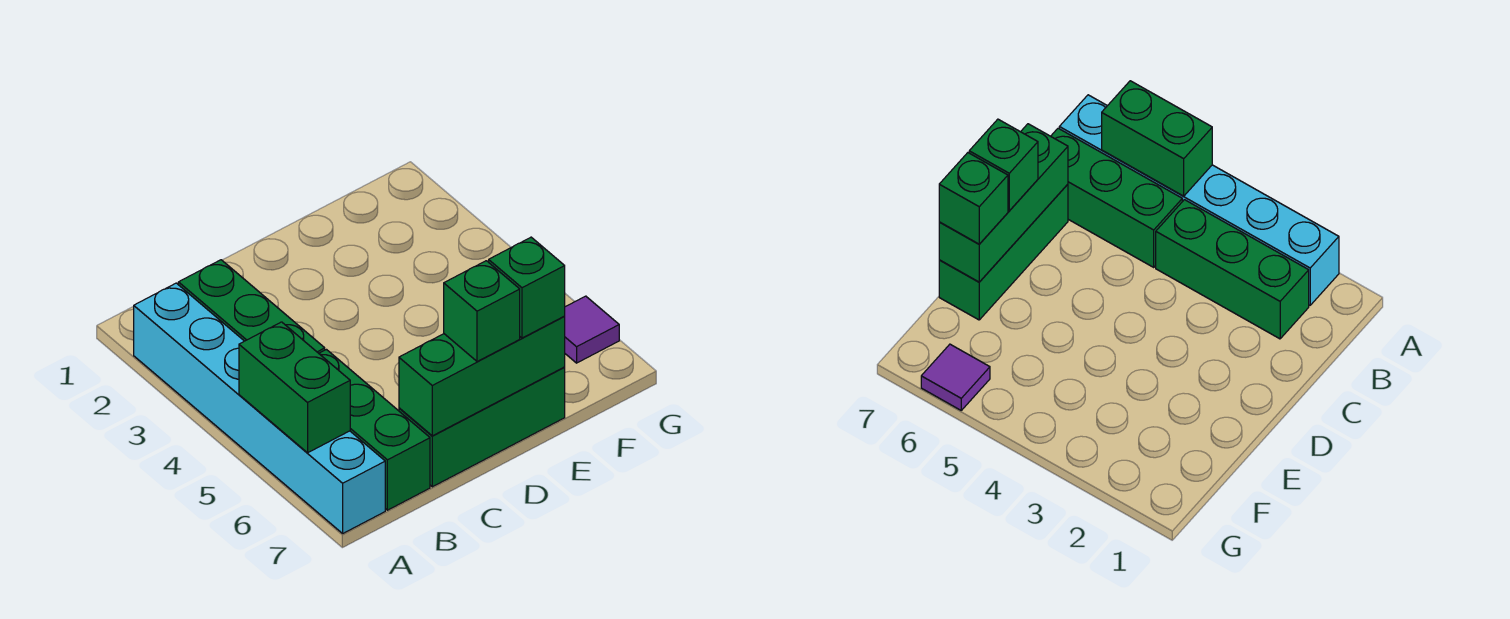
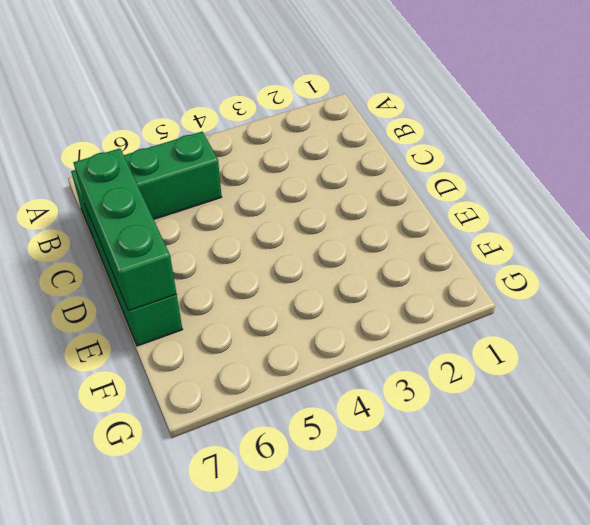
none -> cyan brick A2:A7 level 1
none -> green brick B2:B4 level 1

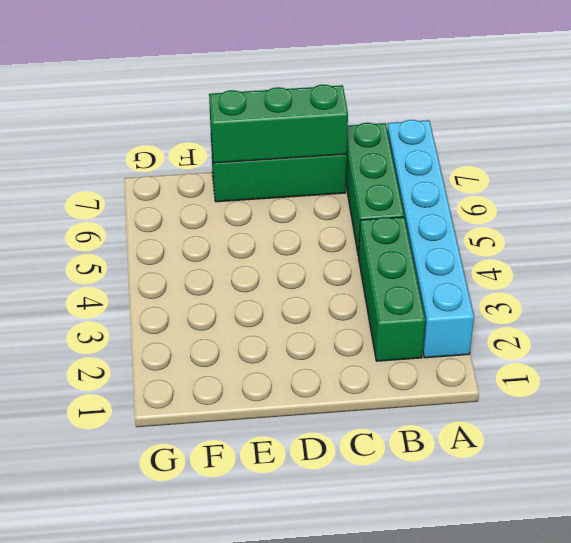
none -> purple tile G6 level 1
none -> green brick A5:A6 level 2

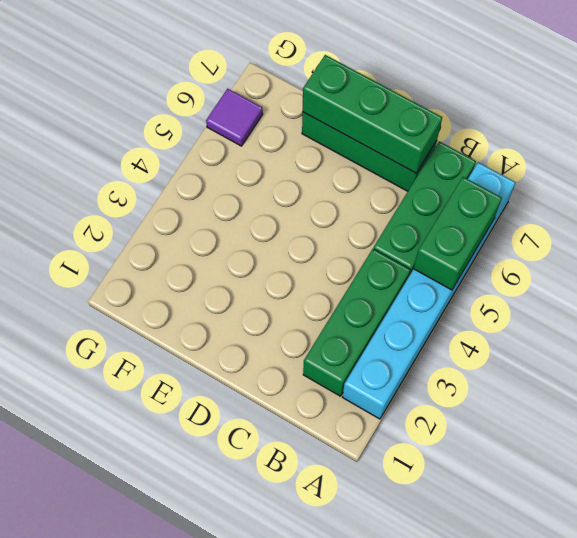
none -> green brick D7 level 3
none -> green brick E7 level 3

